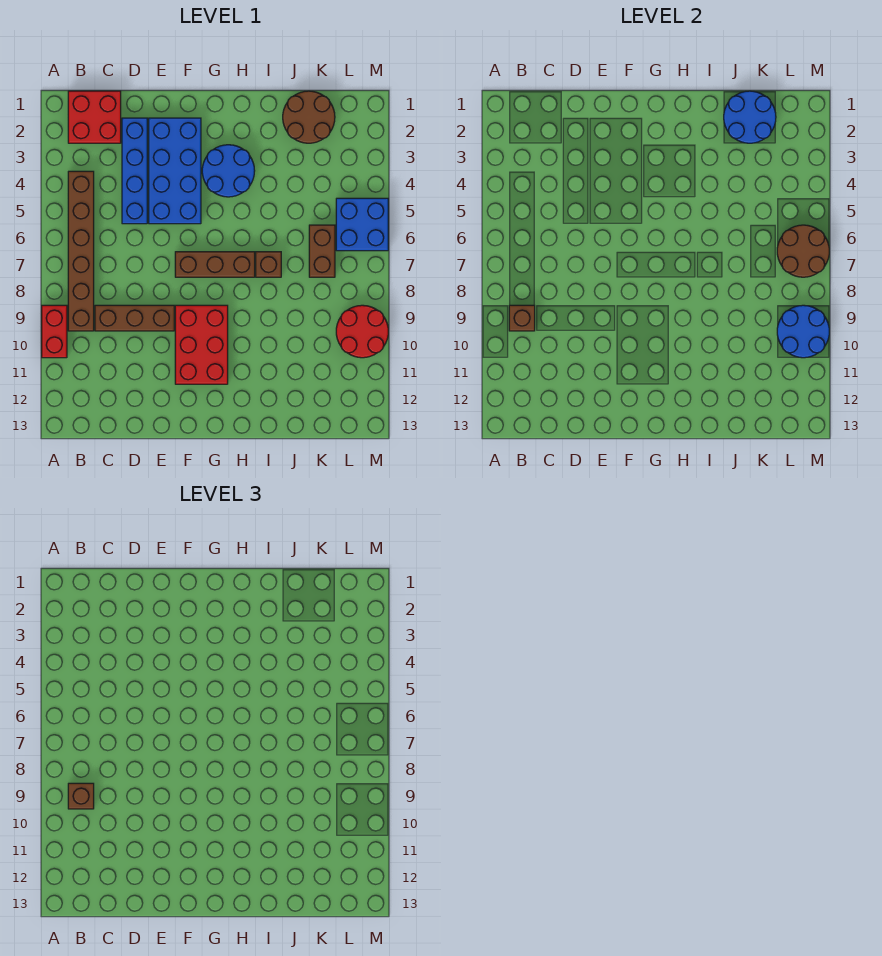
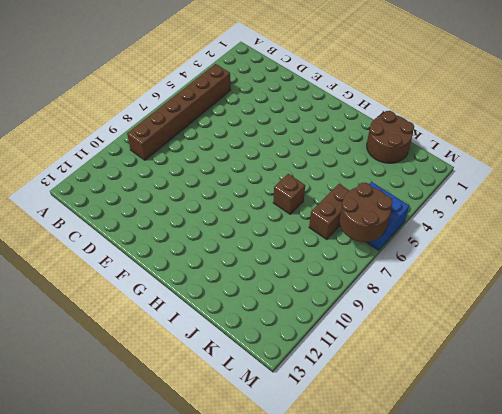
none -> red brick A9:A10 level 1
none -> red brick B1:C2 level 1
none -> brown brick C9:E9 level 1

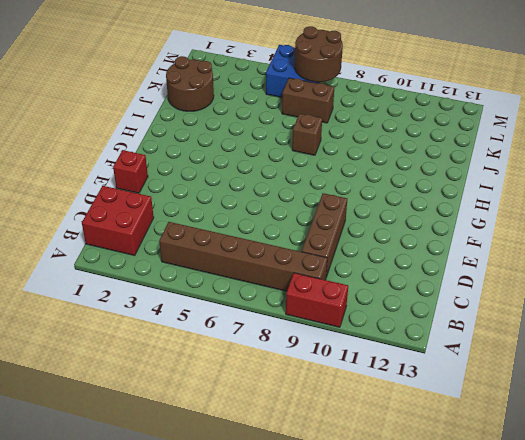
red brick E1 level 1 -> none
none -> blue brick D2:D5 level 1
none -> blue brick E2:F5 level 1
none -> brown brick F7:H7 level 1

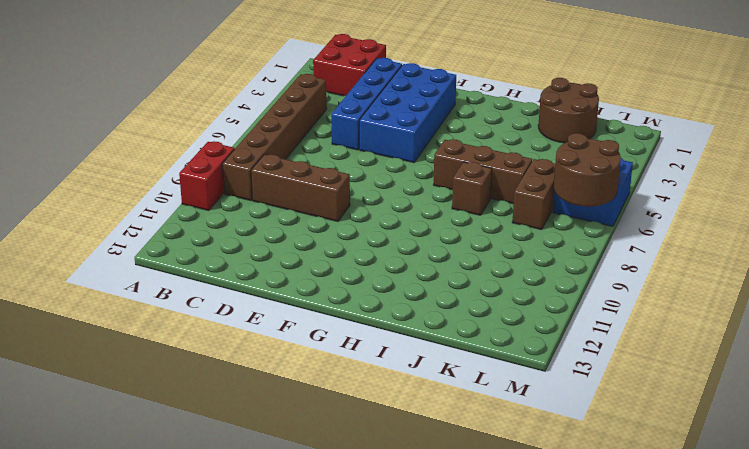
brown brick H6:J6 level 1 -> brown brick F7:H7 level 1
none -> red brick F9:G11 level 1
none -> blue round brick G3:H4 level 1
none -> red round brick L9:M10 level 1

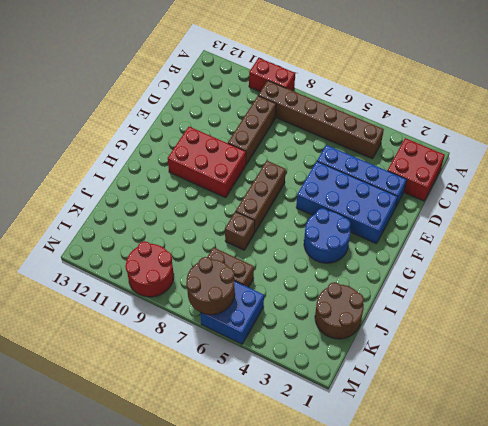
none -> brown brick B9 level 2
none -> blue round brick J1:K2 level 2
none -> blue round brick L9:M10 level 2

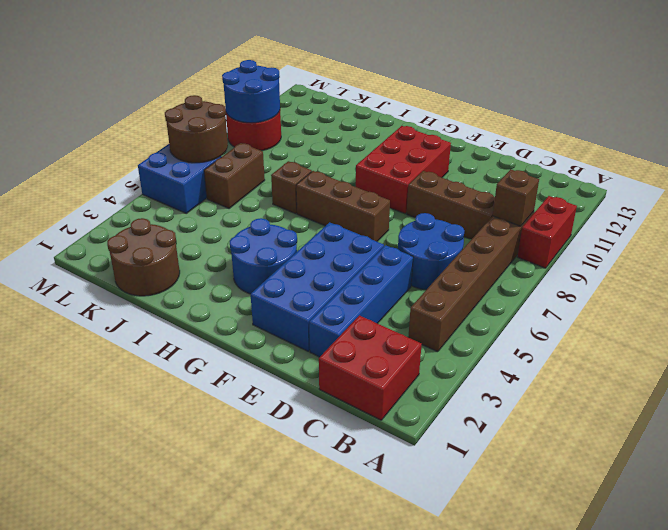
blue round brick C6:D7 level 1 -> blue round brick J1:K2 level 2
none -> brown brick B9 level 3

